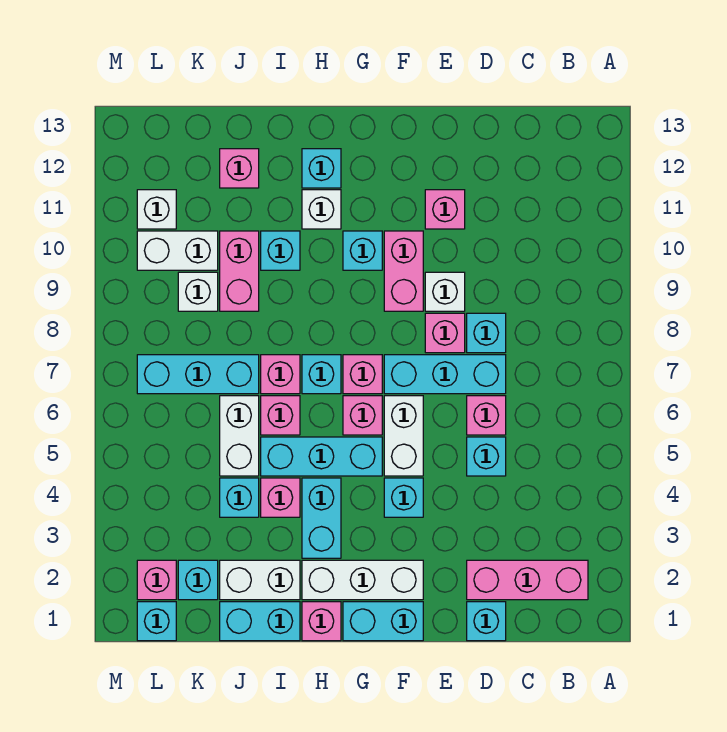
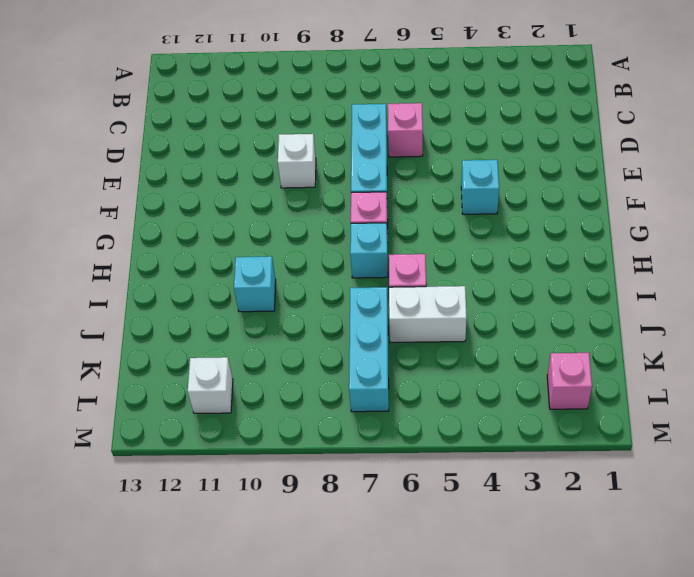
none -> pink brick B2:D2 level 1
none -> cyan brick D1 level 1
none -> cyan brick D5 level 1
none -> cyan brick D8 level 1

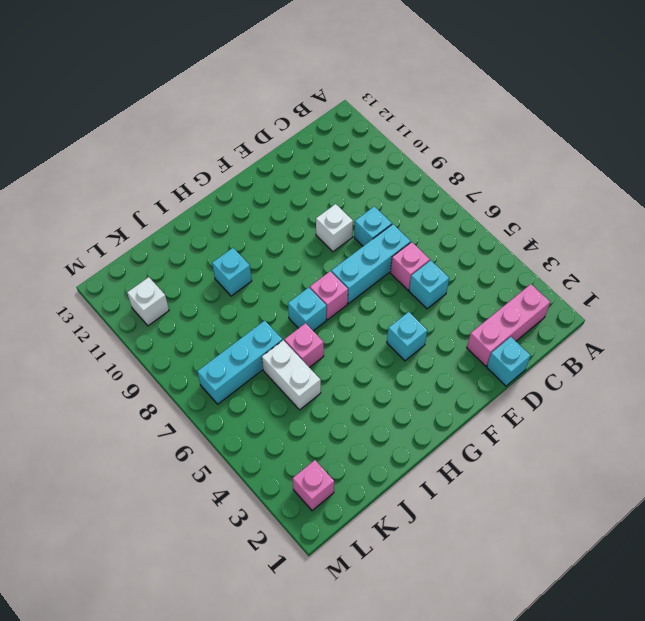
none -> pink brick E8 level 1
none -> pink brick E11 level 1
none -> cyan brick F1:G1 level 1
none -> white brick F2:H2 level 1

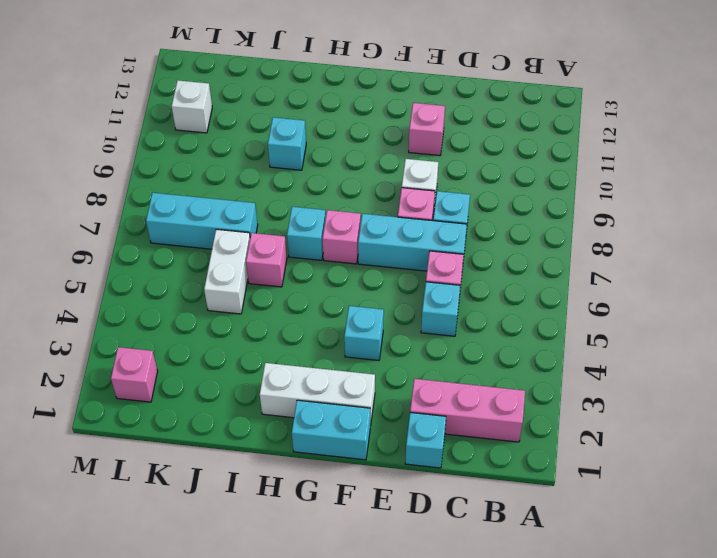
none -> white brick F5:F6 level 1
none -> pink brick F9:F10 level 1
none -> cyan brick G5:I5 level 1
none -> pink brick G6 level 1

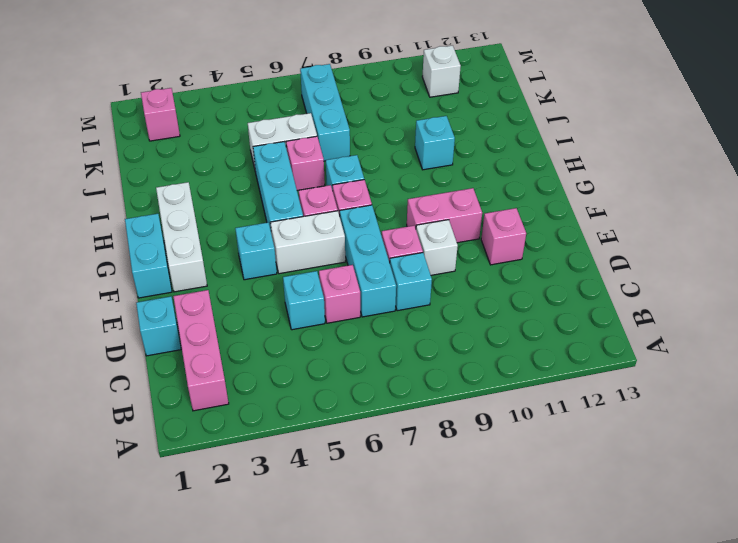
none -> cyan brick G10 level 1
none -> pink brick H1 level 1
none -> cyan brick H3:H4 level 1
none -> white brick H11 level 1

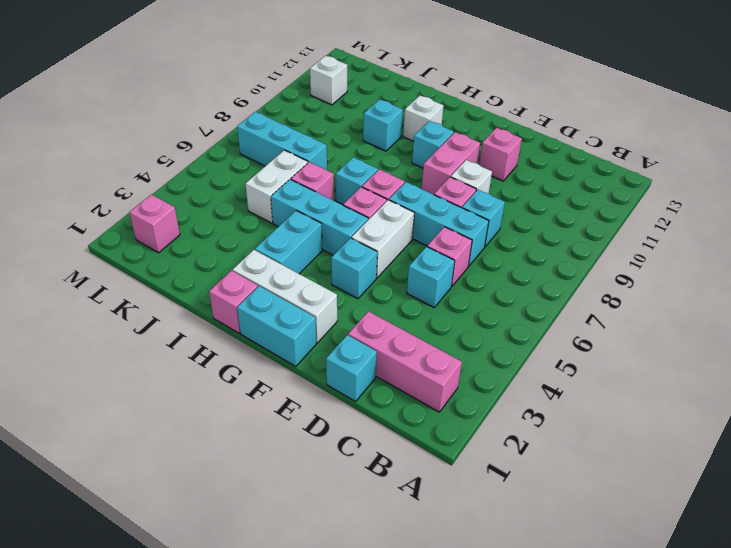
none -> cyan brick H12 level 1
none -> cyan brick I1:J1 level 1
none -> white brick I2:J2 level 1
none -> pink brick I4 level 1

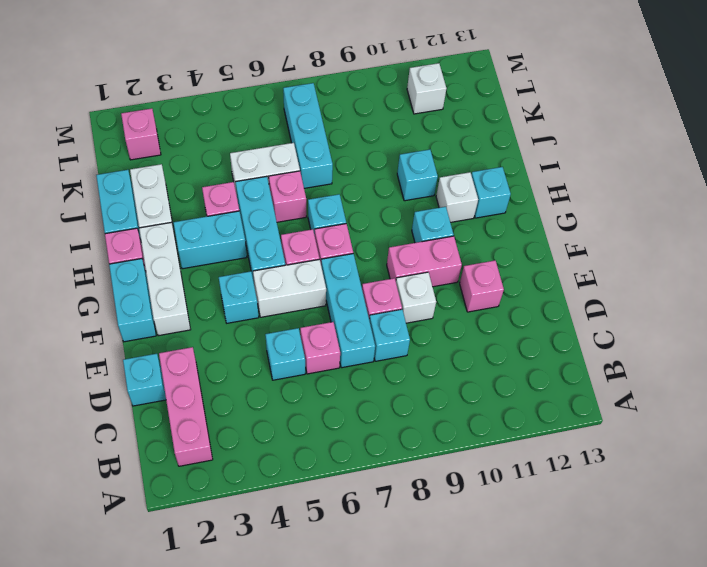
none -> pink brick I7 level 1
none -> cyan brick J4 level 1
none -> pink brick J9:J10 level 1
none -> pink brick J12 level 1

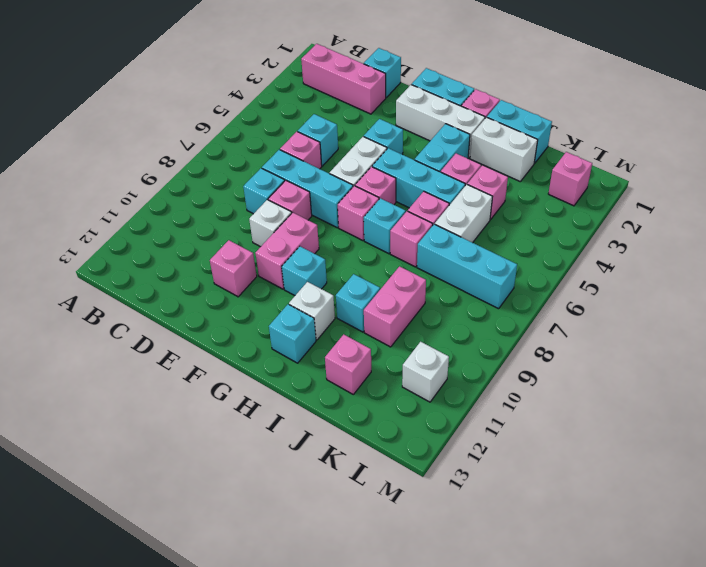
pink brick J4 level 1 -> cyan brick J4 level 1
none -> cyan brick K2 level 1
none -> white brick K9 level 1
none -> white brick K10:L10 level 1
none -> cyan brick L1 level 1

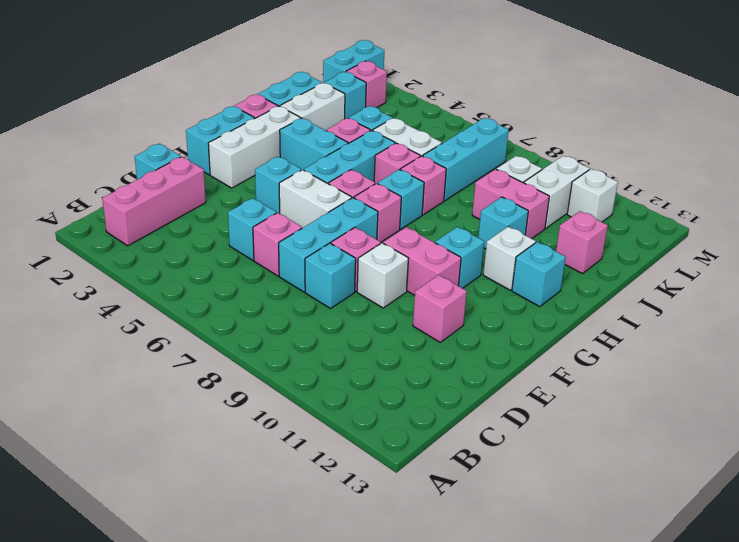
cyan brick L1:M1 level 1 -> cyan brick L1 level 1

